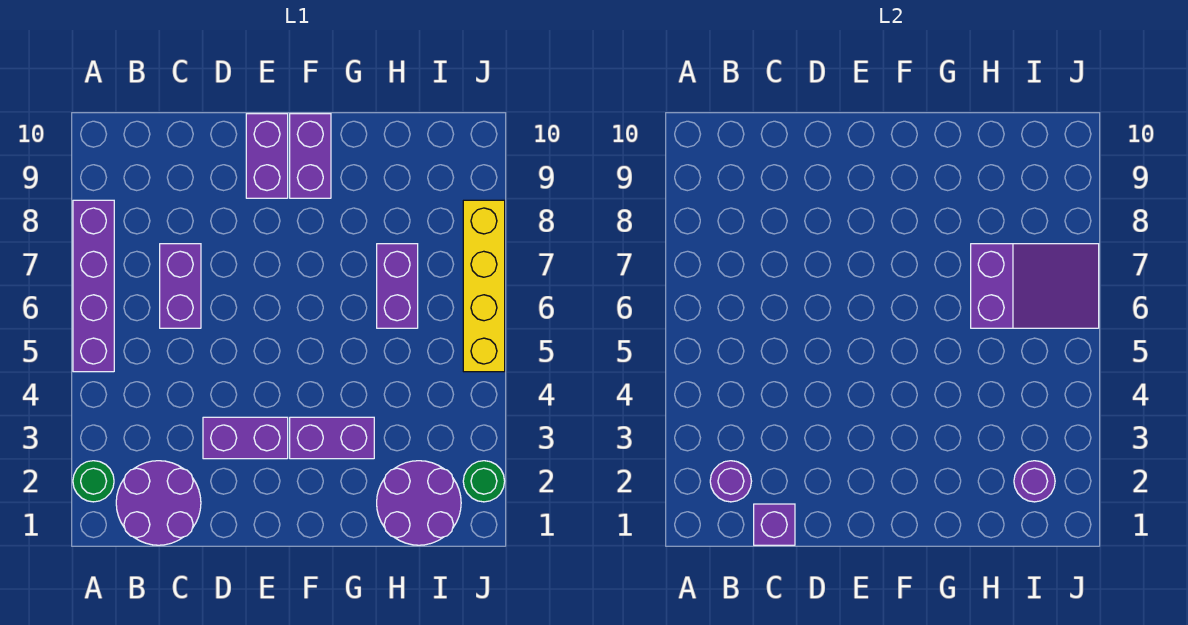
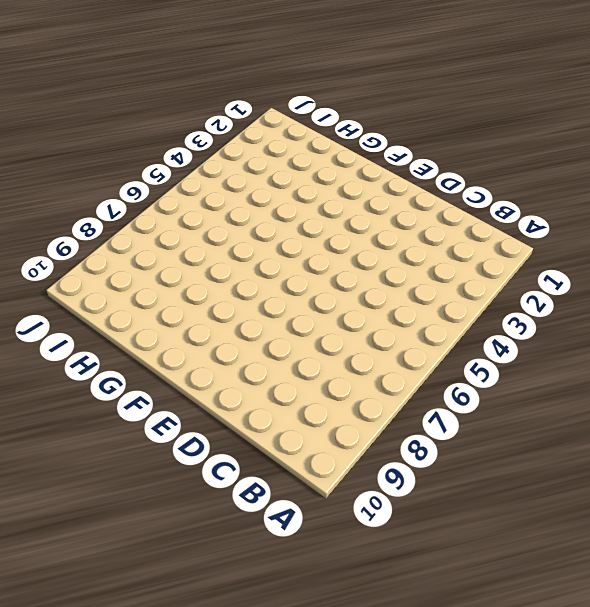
none -> green round brick A2 level 1
none -> purple brick A5:A8 level 1
none -> purple round brick B1:C2 level 1

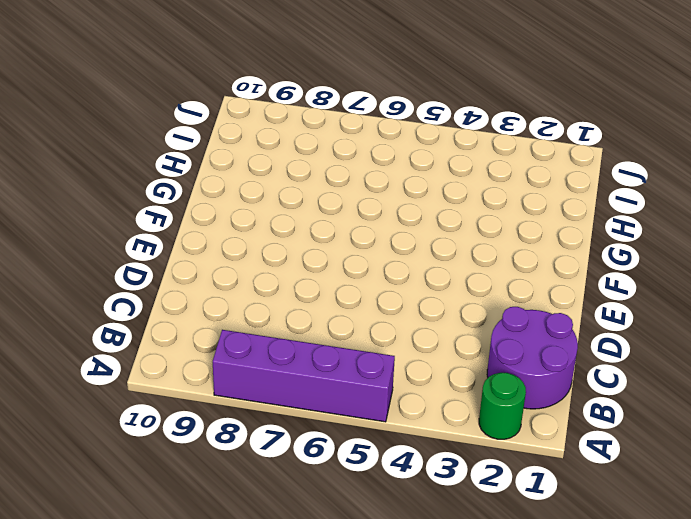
none -> purple brick C6:C7 level 1
none -> purple brick D3:E3 level 1
none -> purple brick E9:E10 level 1

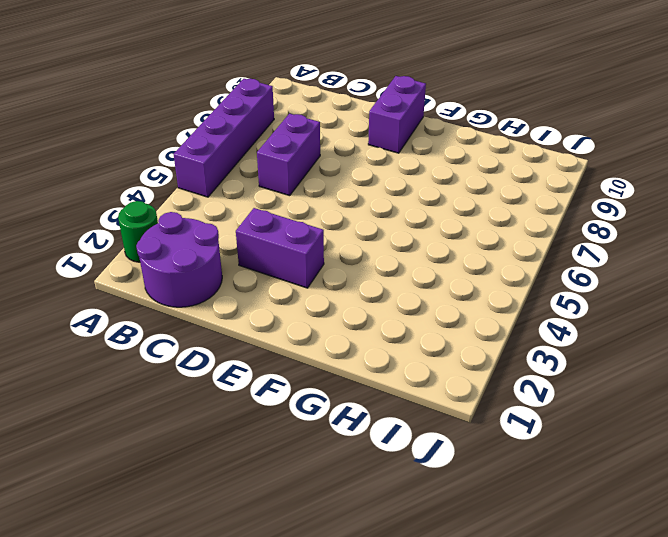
none -> purple brick F3:G3 level 1
none -> purple brick F9:F10 level 1
none -> purple round brick H1:I2 level 1

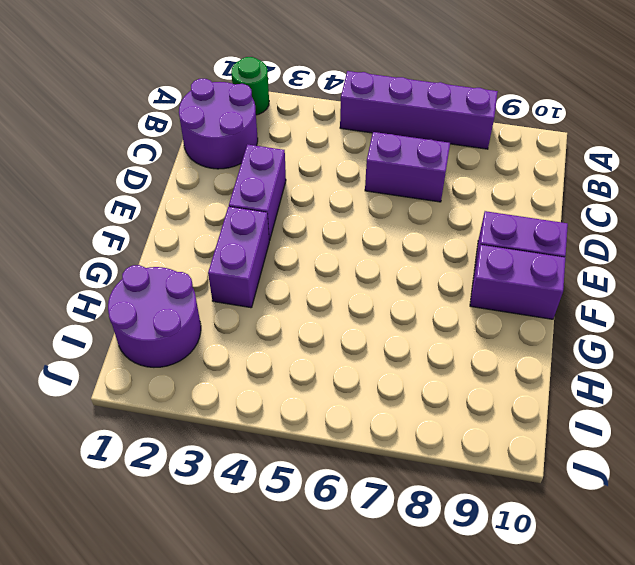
none -> purple brick H6:H7 level 1
none -> green round brick J2 level 1
none -> yellow brick J5:J8 level 1

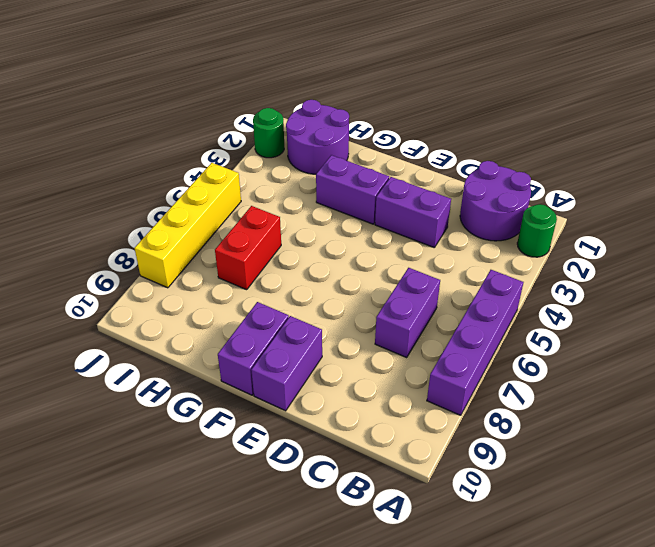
red brick H6:H7 level 1 -> purple brick H6:H7 level 1
none -> purple round brick B2 level 2
none -> purple brick C1 level 2
none -> purple slope H6:J7 level 2 top H

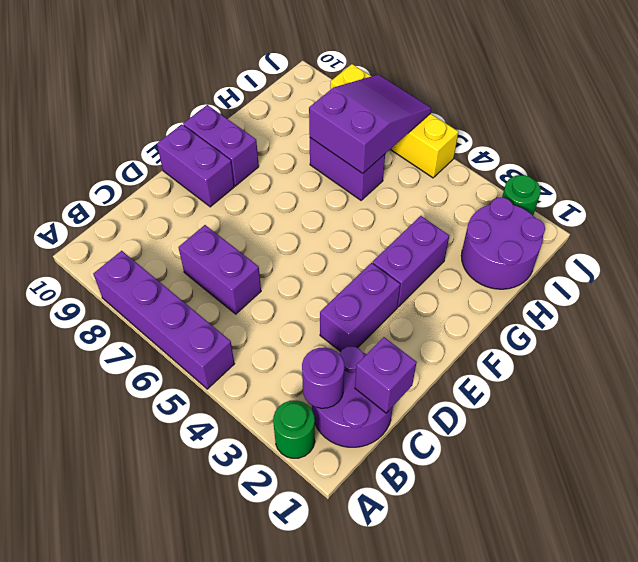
none -> purple round brick I2 level 2

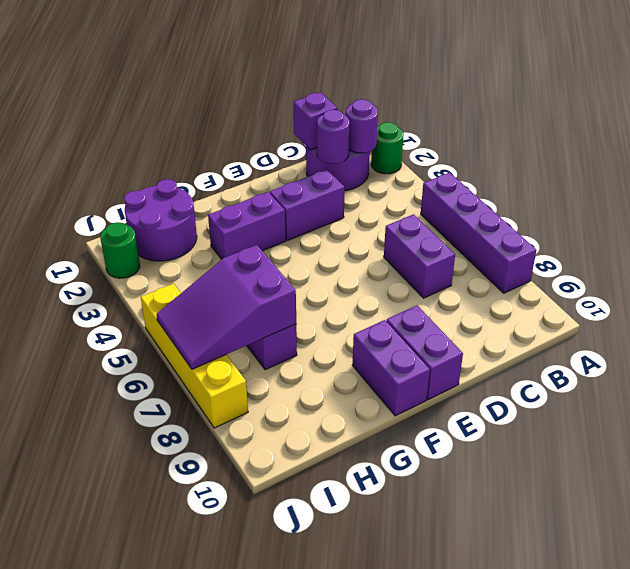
purple round brick C2 level 2 -> purple round brick I2 level 2

